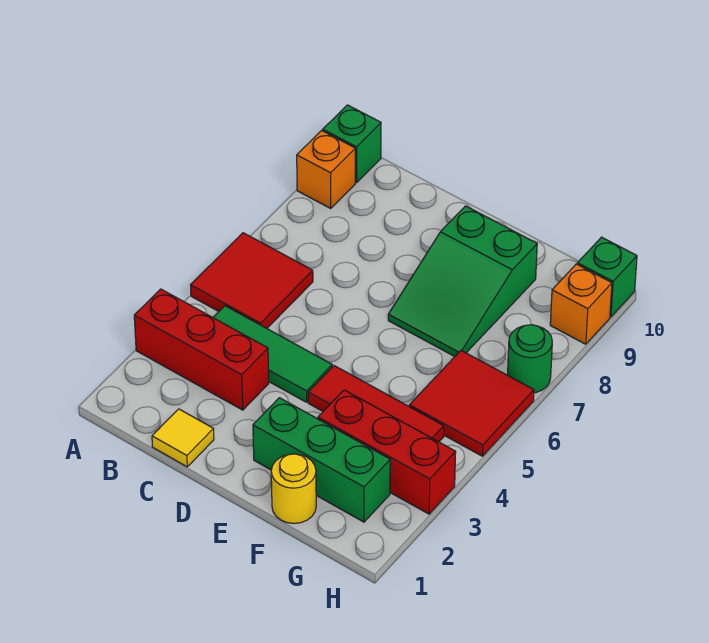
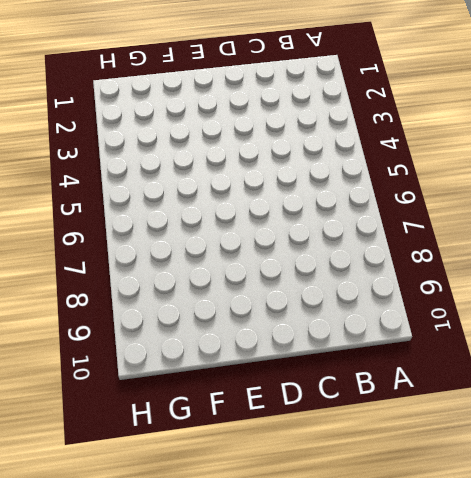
none -> red brick A3:C3 level 1
none -> red tile A5:B6 level 1
none -> orange brick A9 level 1

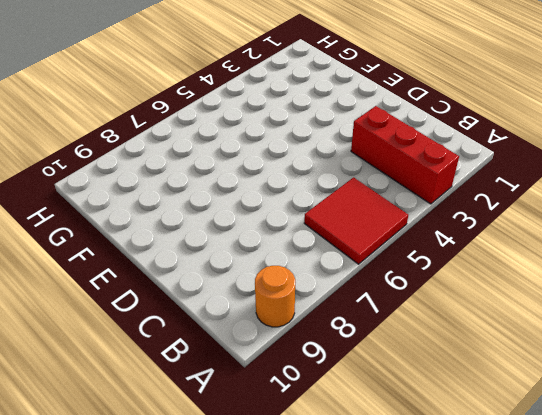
orange round brick A9 level 1 -> orange brick A9 level 1
none -> green brick A10 level 1
none -> green tile B4:D4 level 1
none -> yellow tile C1 level 1

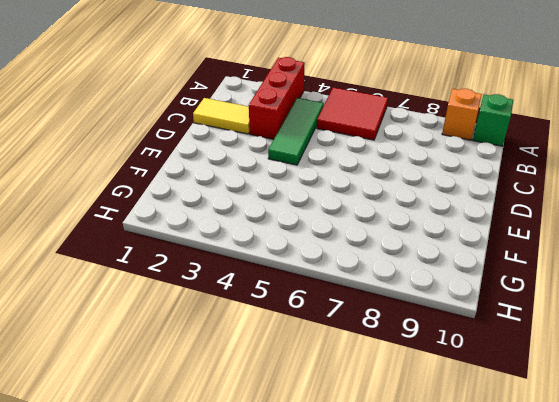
yellow tile C1:C2 level 1 -> yellow tile C1 level 1
none -> green brick E2:G2 level 1
none -> red tile E4:G4 level 1
none -> green slope E7:F9 level 1 top 9

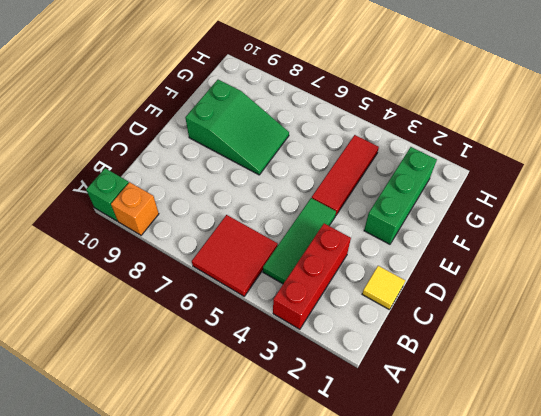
none -> yellow round brick F1 level 1
none -> red brick F3:H3 level 1
none -> red tile G5:H6 level 1

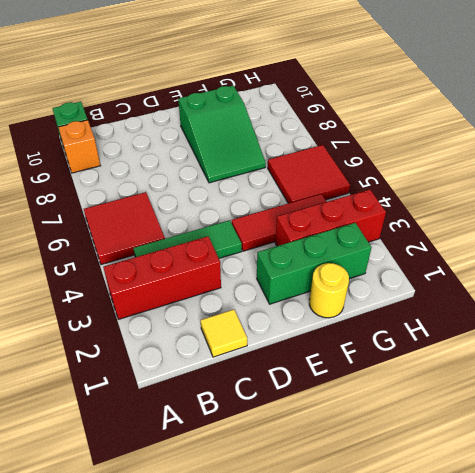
none -> green round brick H7 level 1
none -> orange brick H9 level 1
none -> green brick H10 level 1

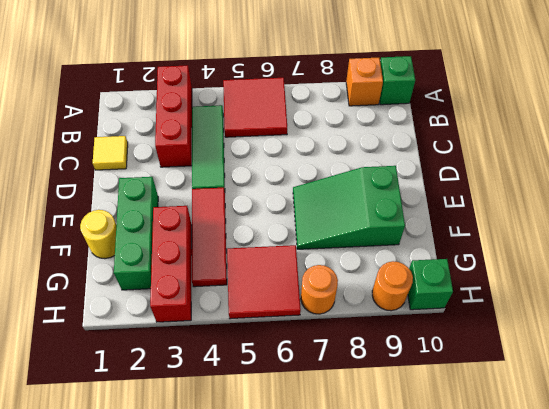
orange round brick H7 level 1 -> green round brick H7 level 1
orange round brick H9 level 1 -> orange brick H9 level 1

